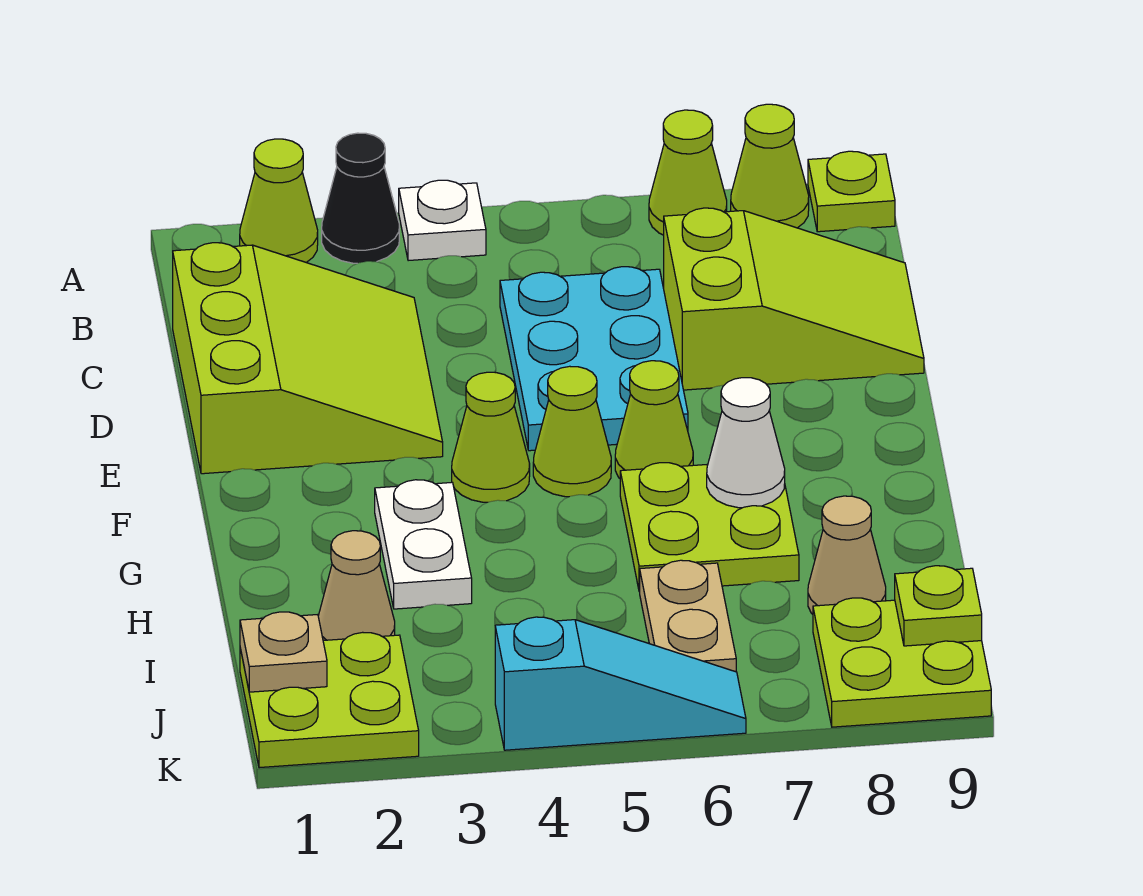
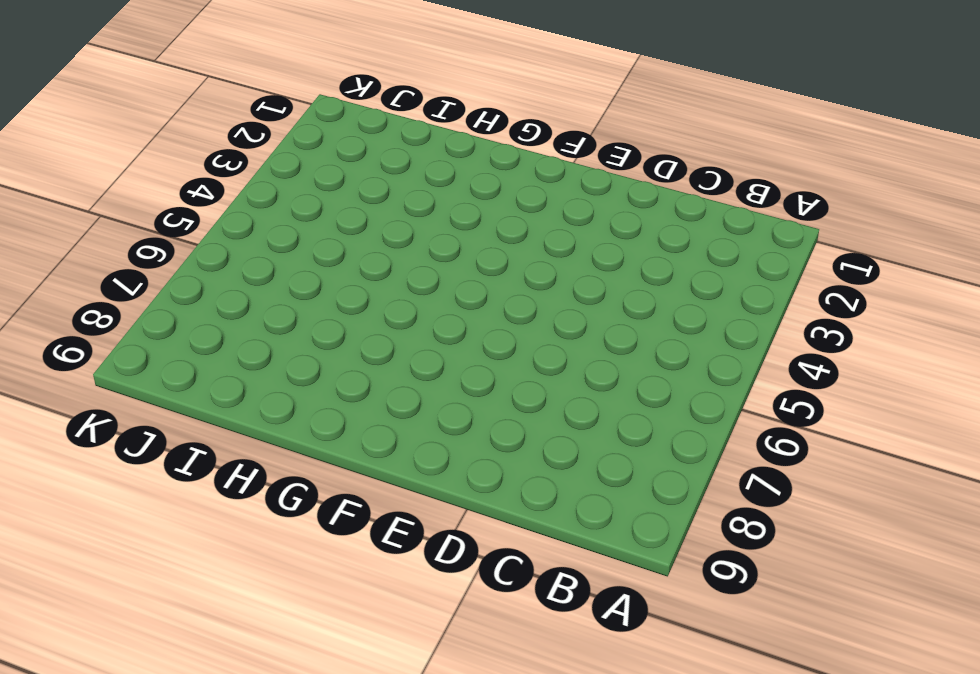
none -> lime cone A2 level 1
none -> black cone A3 level 1
none -> white plate A4 level 1

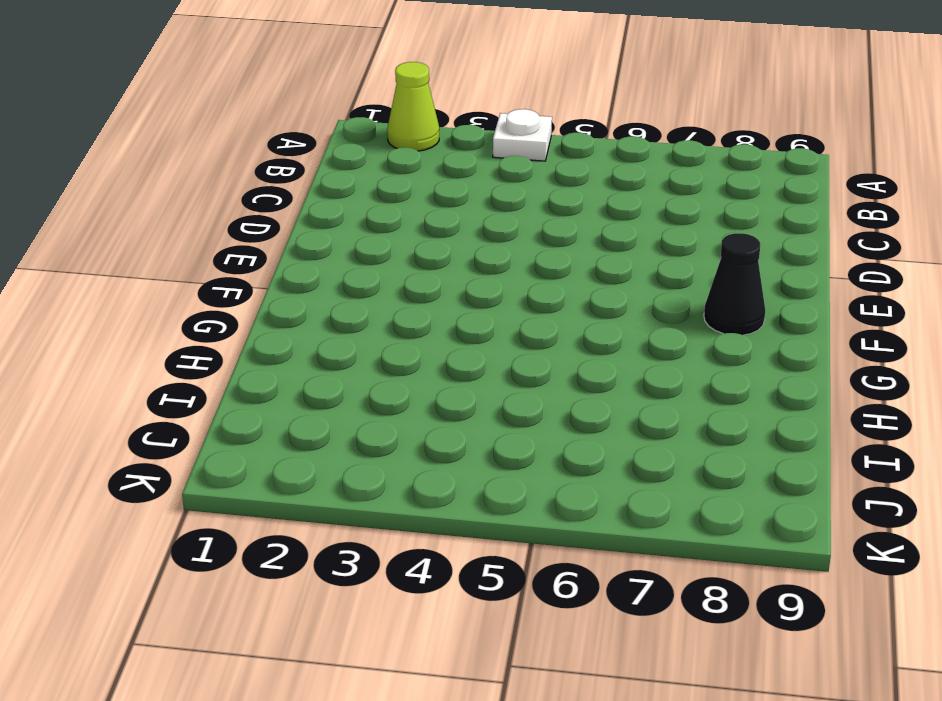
black cone F8 level 1 -> black cone A3 level 1
none -> lime cone A7 level 1
none -> lime cone A8 level 1
none -> lime plate A9 level 1

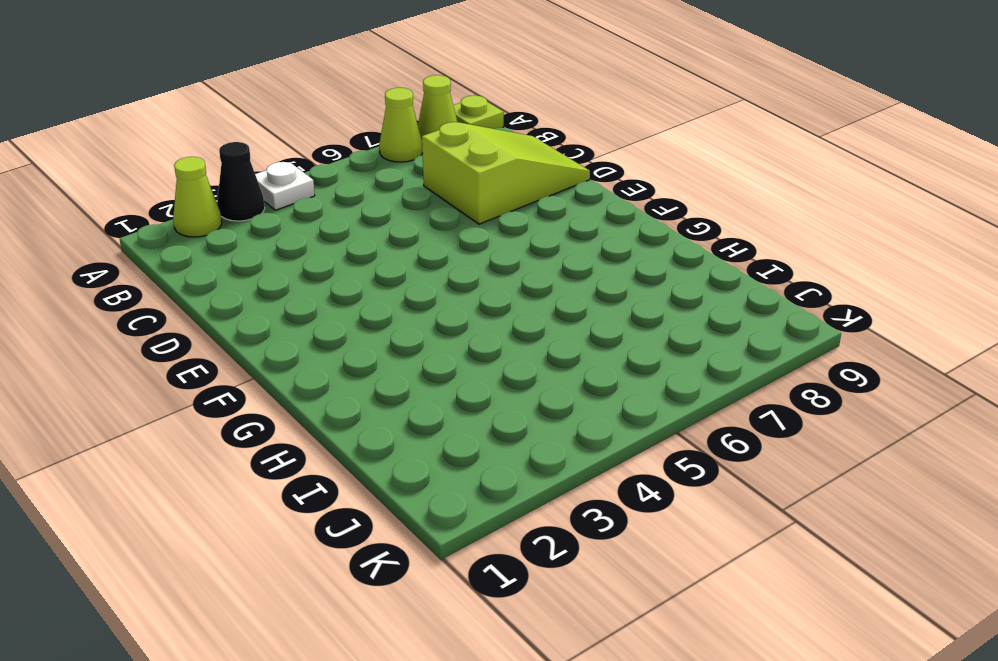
none -> lime slope C1:E3 level 1 top 1
none -> cyan plate C5:E6 level 1
none -> lime cone F4 level 1

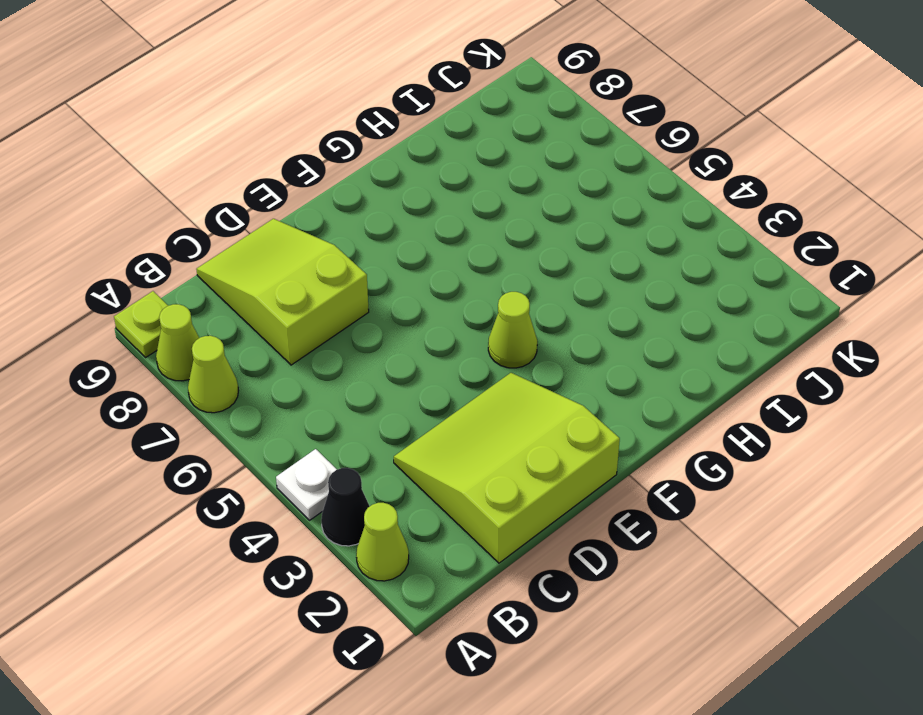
none -> cyan plate C5:E6 level 1
none -> lime cone F5 level 1
none -> lime cone F6 level 1

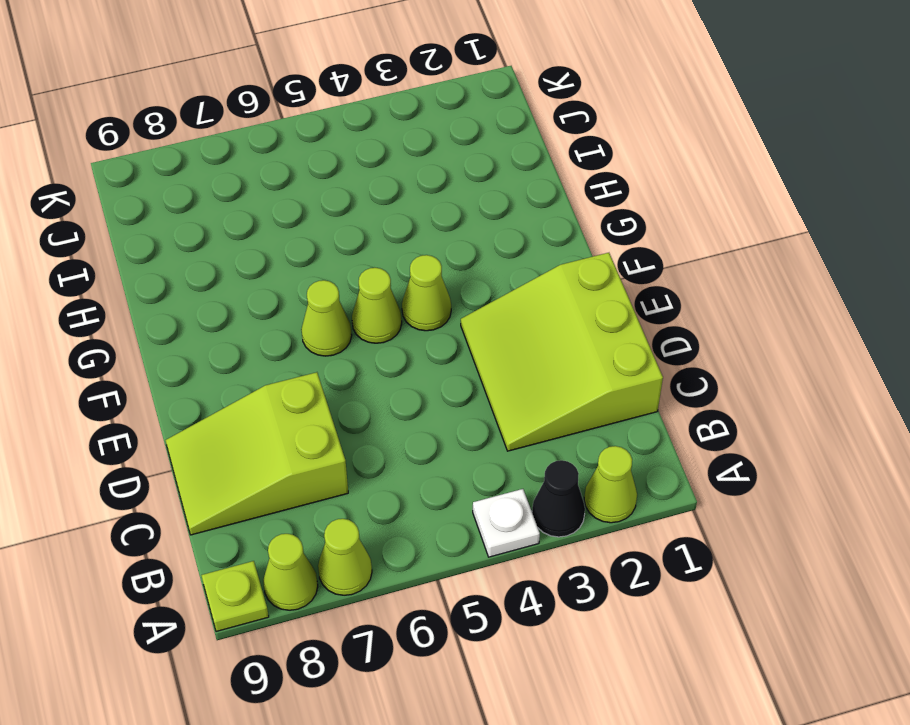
none -> cyan plate C5:E6 level 1
none -> white plate G3:H3 level 1
none -> lime plate G6:H7 level 1

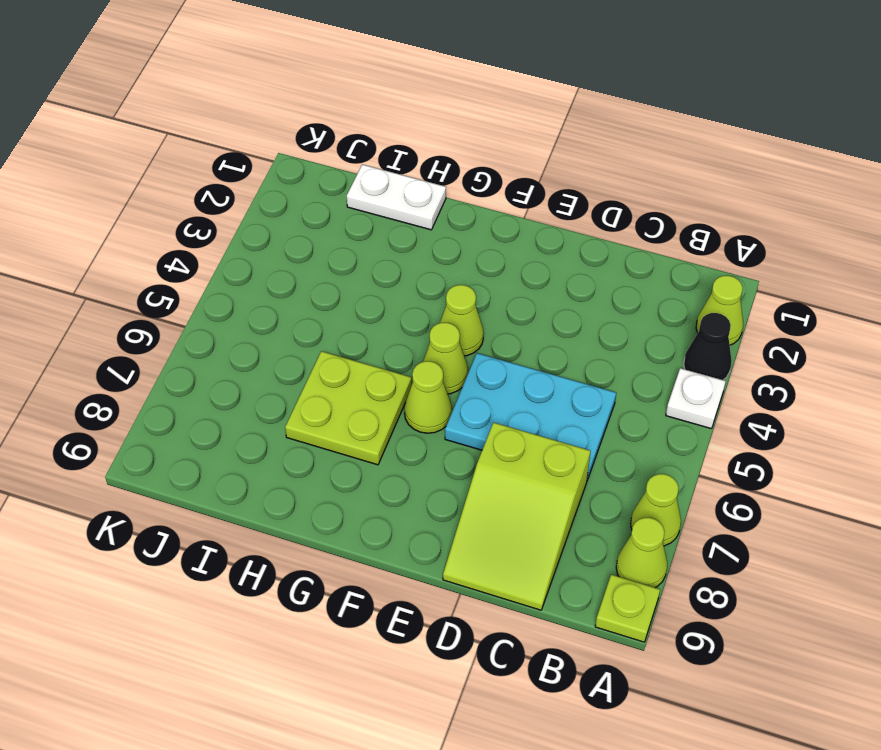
white plate H1:I1 level 1 -> white plate G3:H3 level 1
none -> lime slope C1:E3 level 1 top 1
none -> tan cone I2 level 1
none -> tan plate I6:J6 level 1

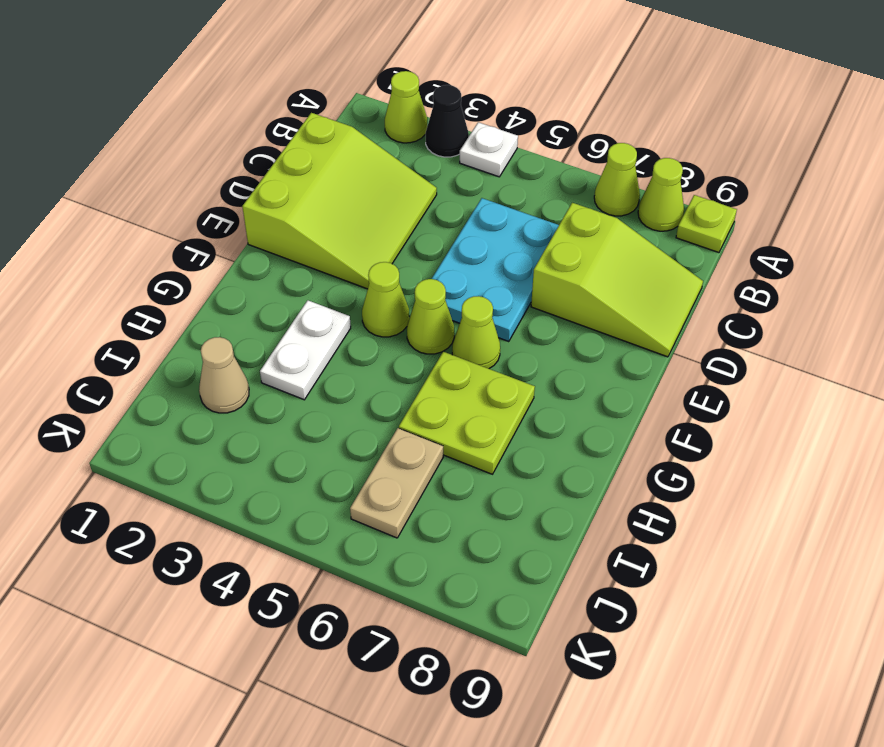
none -> tan cone I8 level 1
none -> lime plate J1:K2 level 1
none -> lime plate J8:K9 level 1

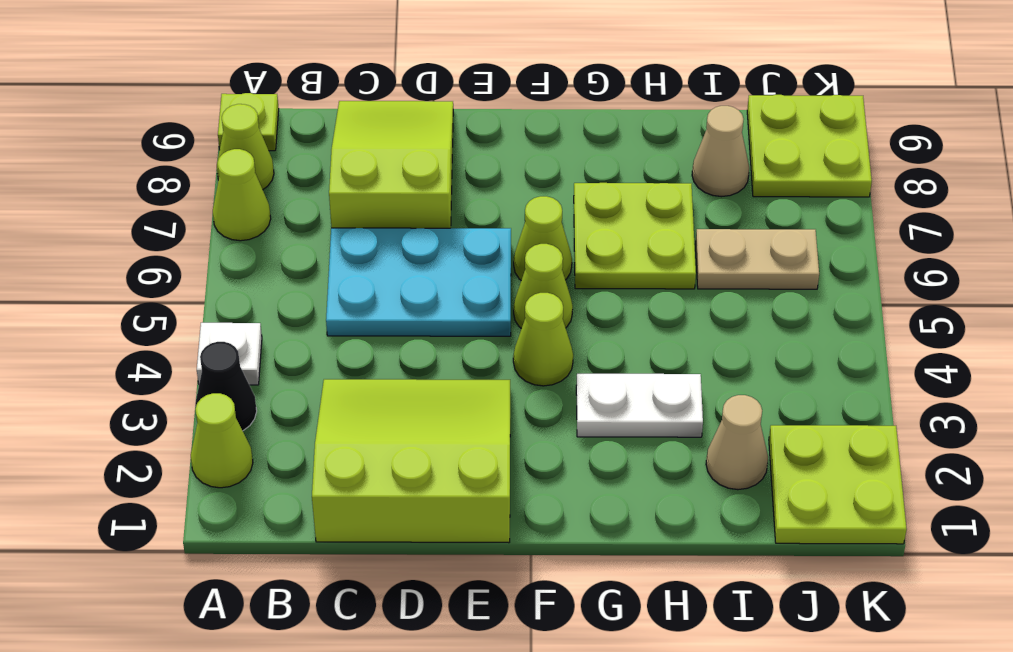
none -> cyan slope K4:K6 level 1 top 4
none -> white cone G7 level 2
none -> tan plate J1 level 2

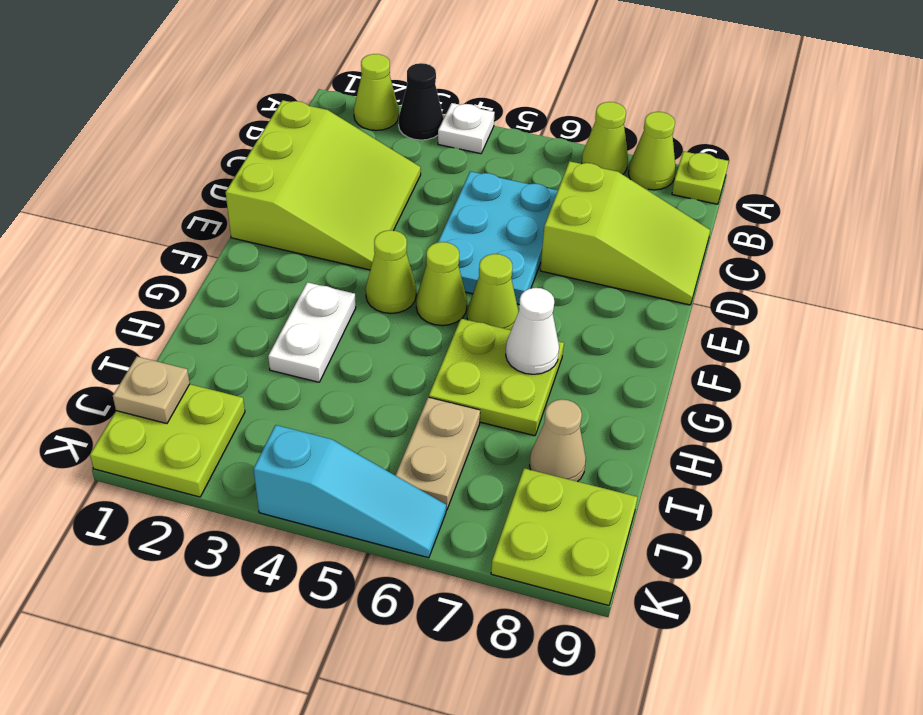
none -> tan cone I2 level 1
none -> lime plate J9 level 2

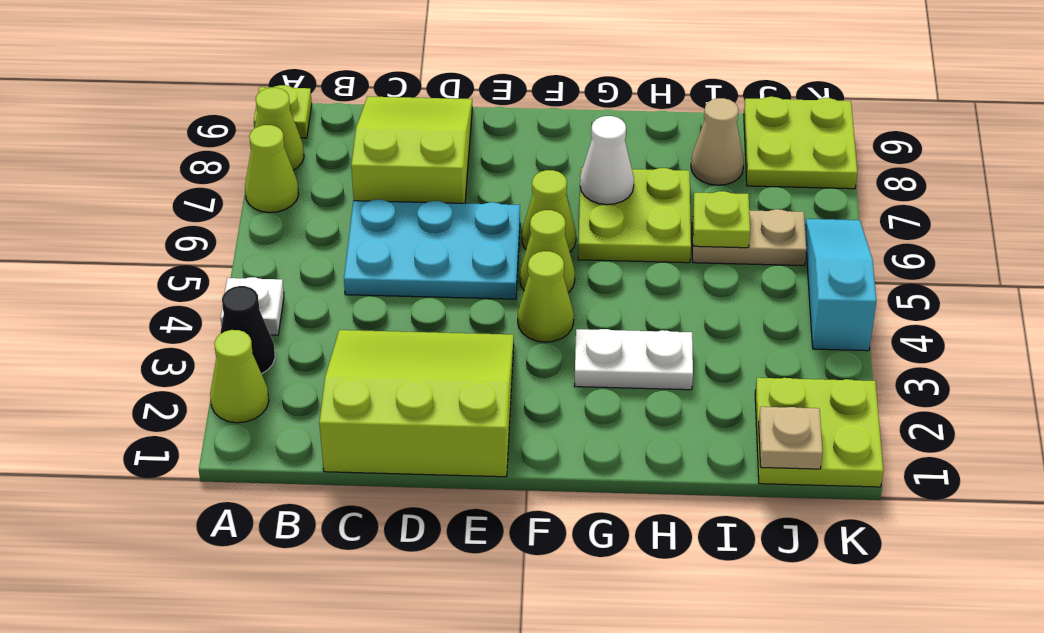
lime plate I6 level 2 -> lime plate J9 level 2
none -> tan cone I2 level 1

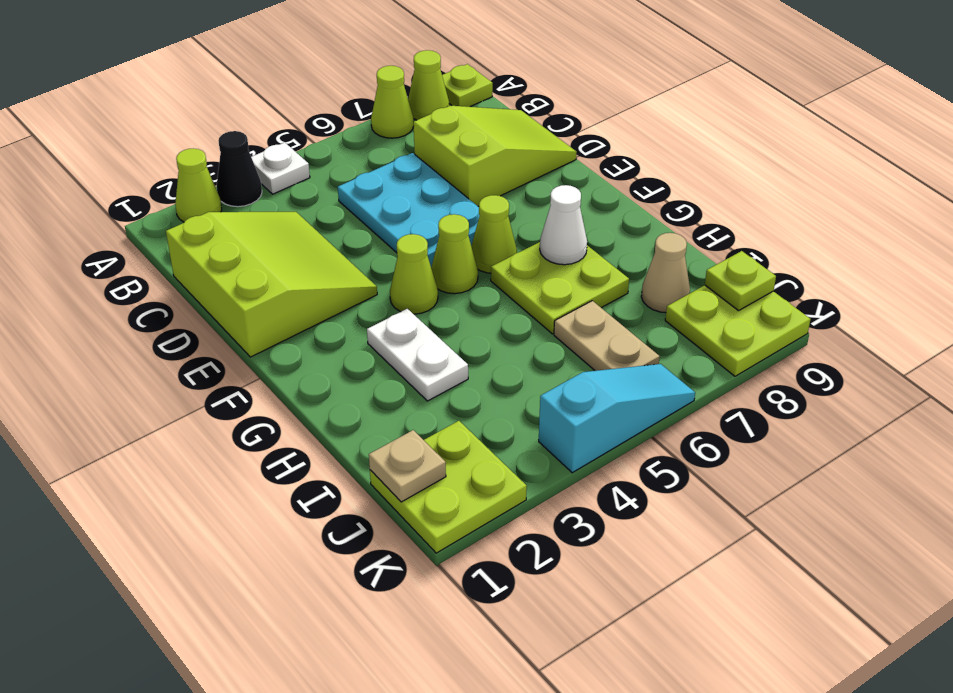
none -> tan cone I2 level 1

